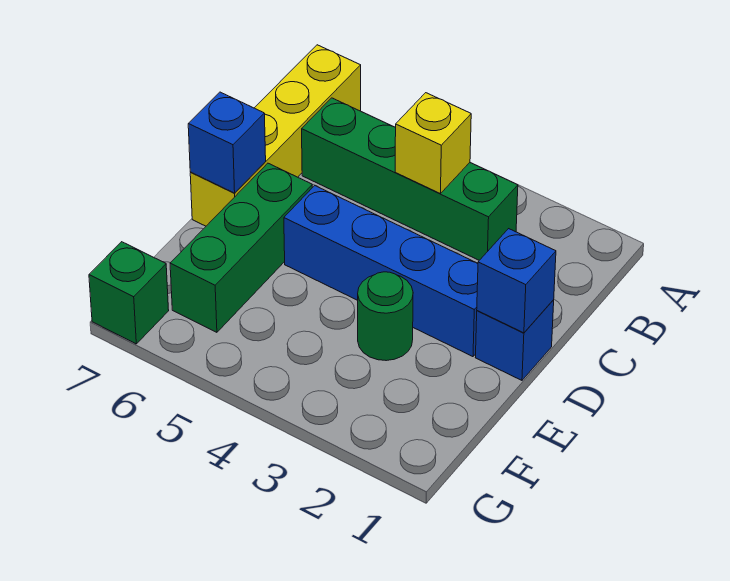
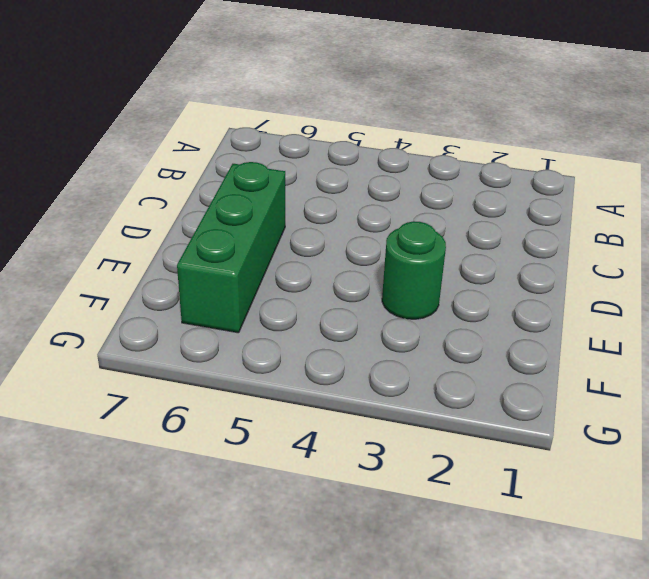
none -> yellow brick A7:D7 level 1
none -> green brick B3:B6 level 1

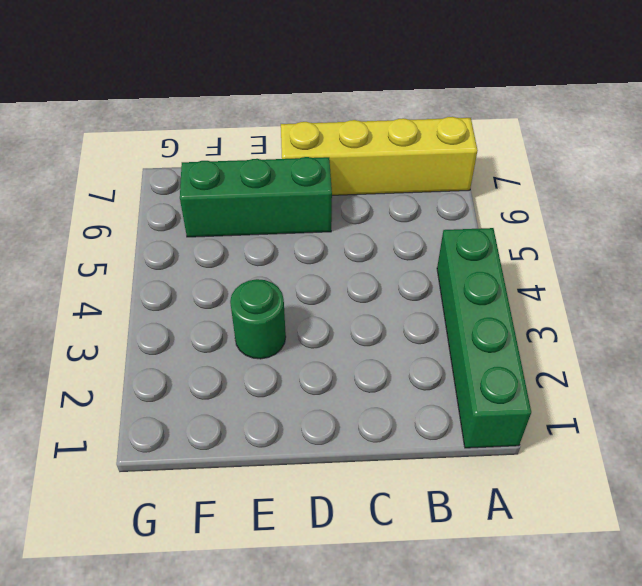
green brick A1:A4 level 1 -> green brick B3:B6 level 1
none -> blue brick D1 level 1
none -> blue brick D2:D5 level 1

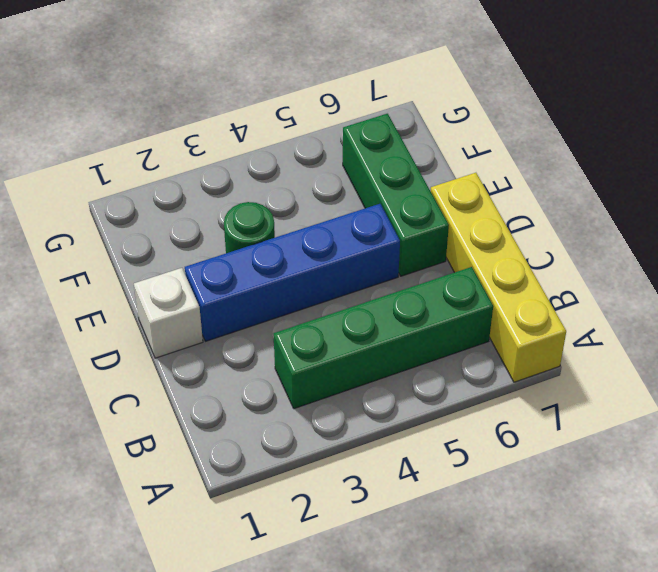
white brick D1 level 1 -> blue brick D1 level 1
none -> green brick G7 level 1
none -> yellow brick B4 level 2

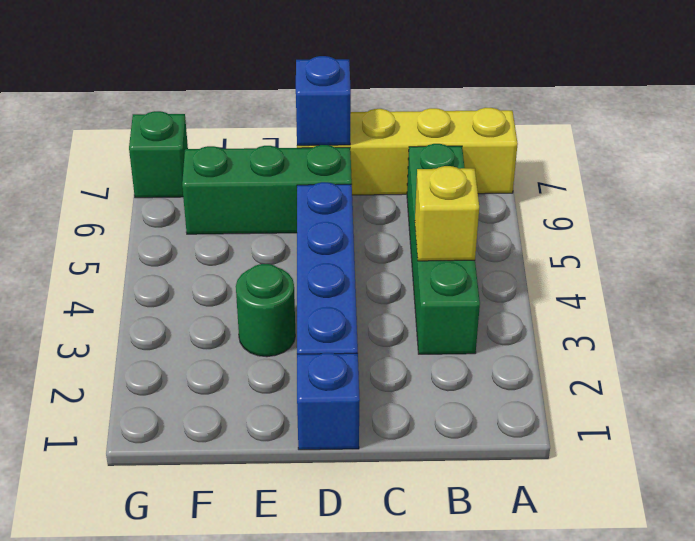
none -> blue brick D1 level 2

